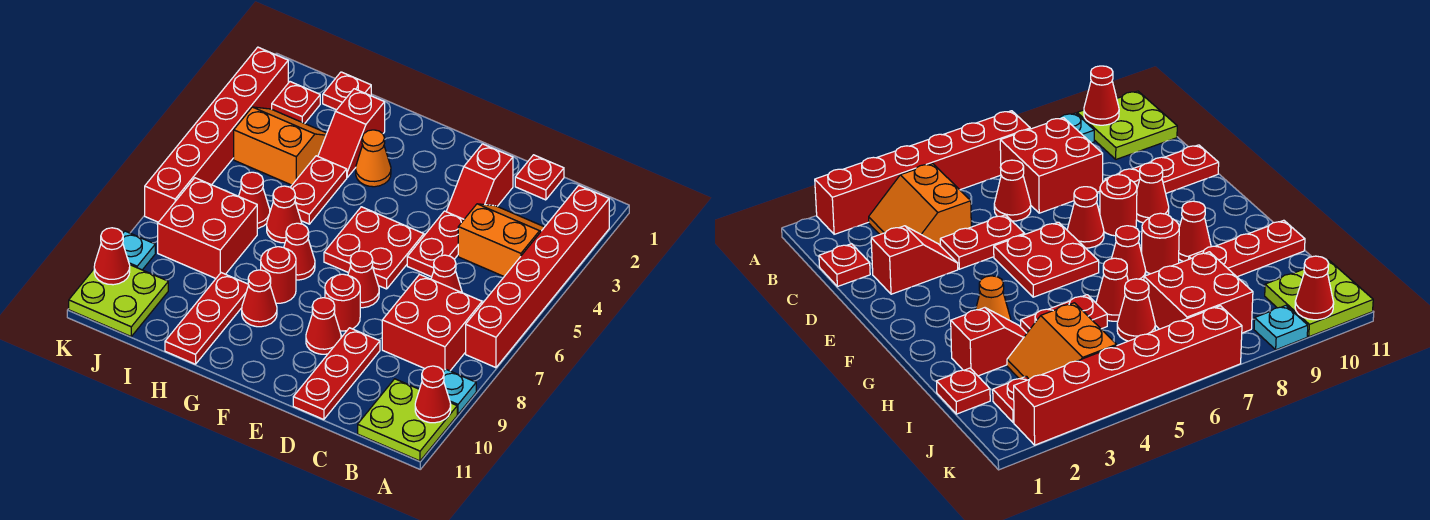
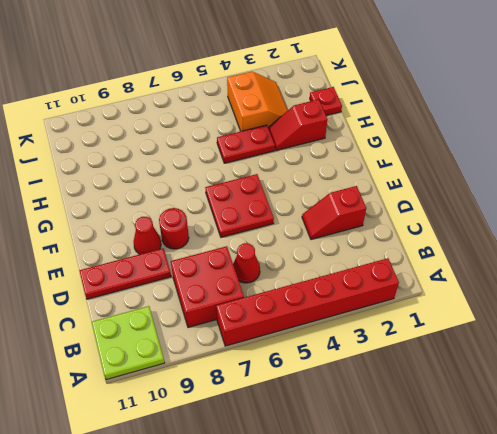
none -> cyan plate A9 level 1
none -> orange slope B3:C4 level 1 top 4
none -> red plate C1 level 1
none -> red plate D4:D5 level 1

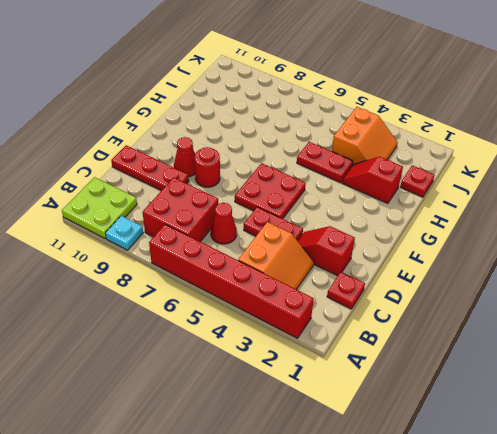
none -> red cone E7 level 1
none -> orange cone G3 level 1
none -> red cone G7 level 1
none -> red round brick G8 level 1

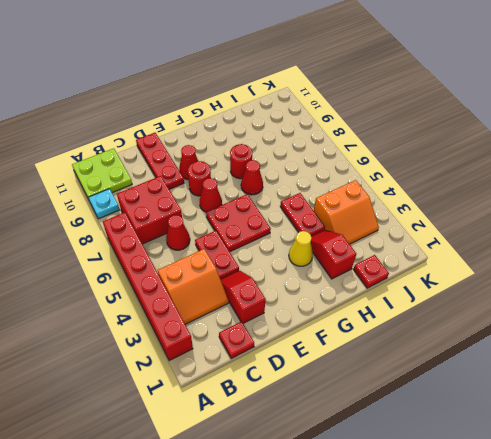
yellow cone G3 level 1 -> orange cone G3 level 1
none -> red cone G9 level 1
none -> red cone H6 level 1
none -> red plate H9:H11 level 1
none -> red cone I6 level 1

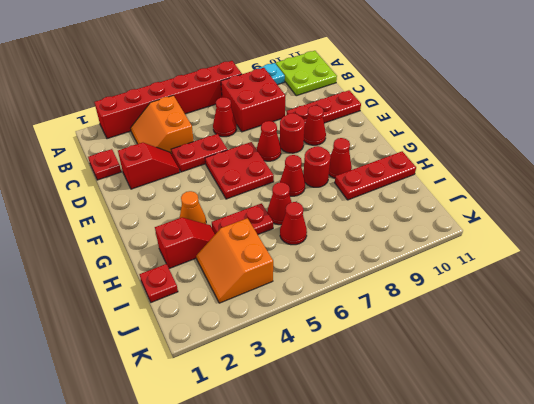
none -> red brick I7:J8 level 1
none -> red plate J2 level 1
none -> lime plate J10:K11 level 1
none -> red brick K2:K7 level 1

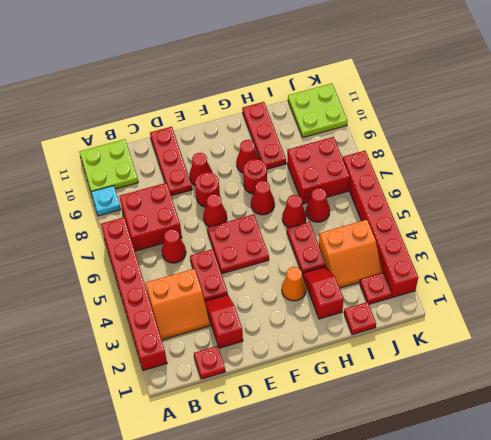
none -> cyan plate K9 level 1
none -> red cone A10 level 2
none -> red cone K10 level 2

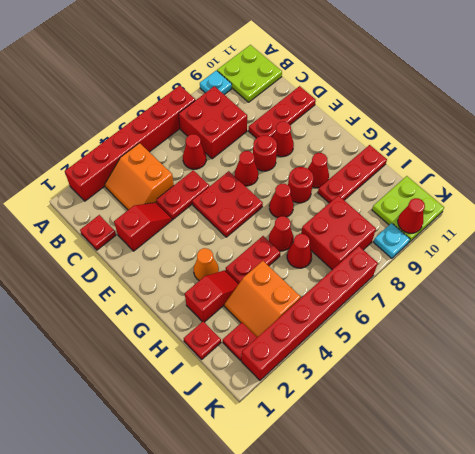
none -> red cone A10 level 2

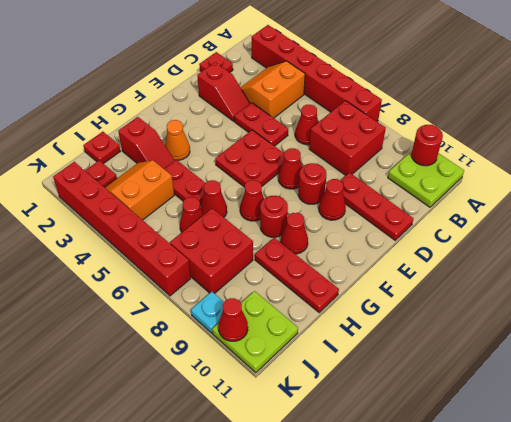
red round brick A10 level 2 -> red cone A10 level 2
none -> cyan plate A9 level 1

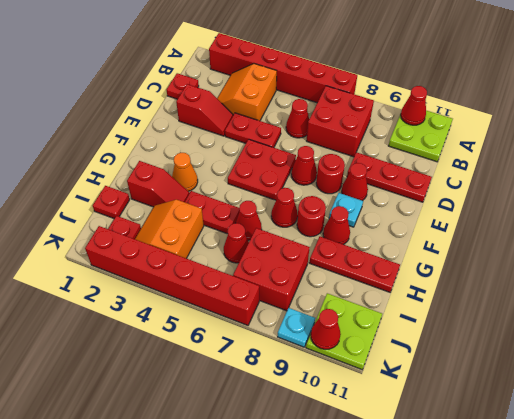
cyan plate F9 level 1 -> cyan plate A9 level 1

